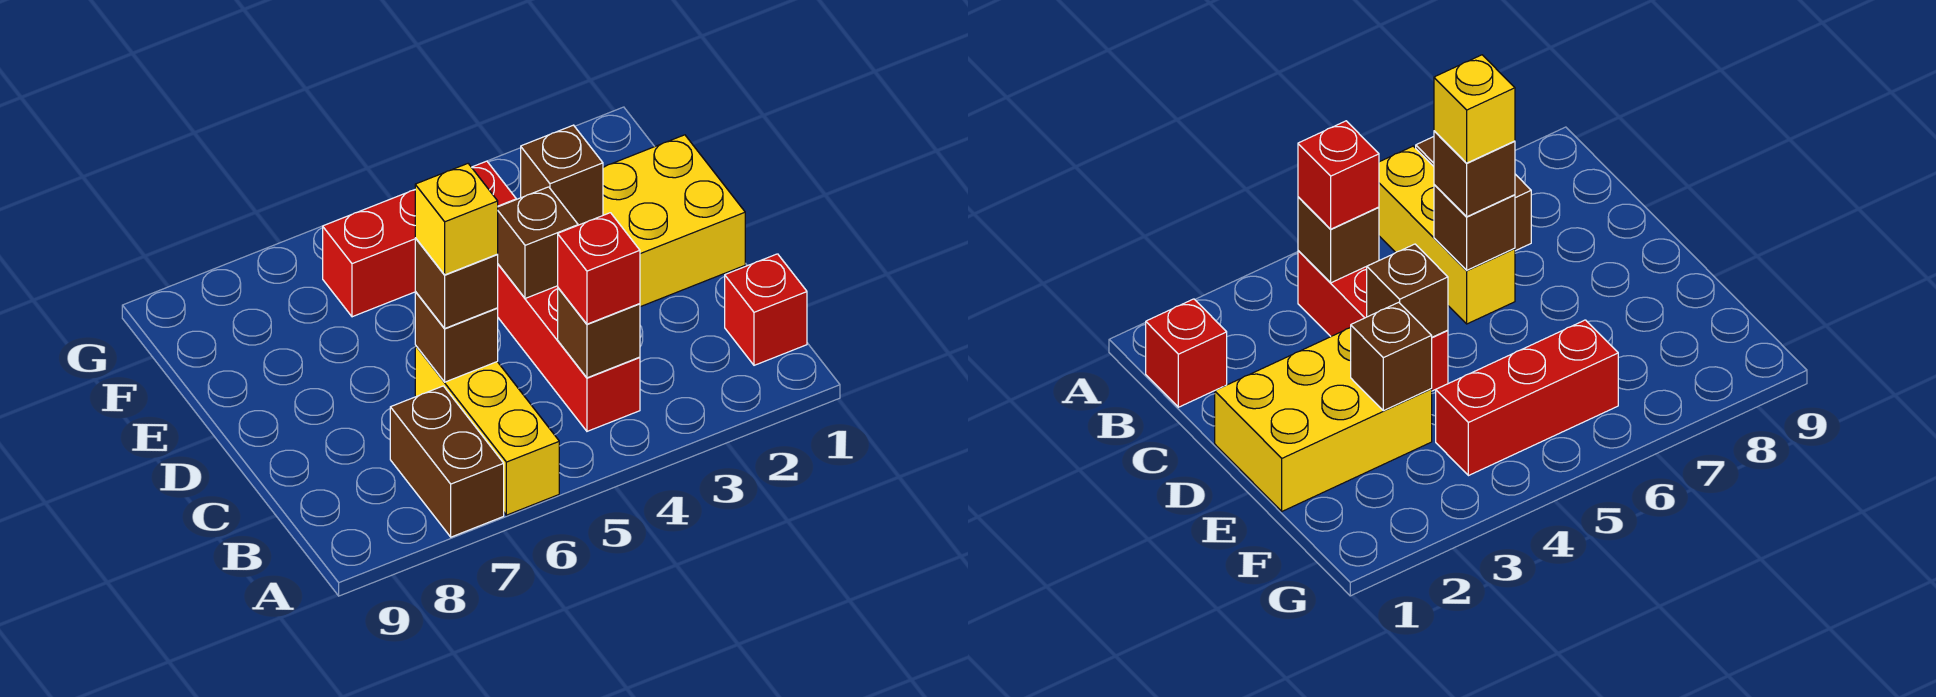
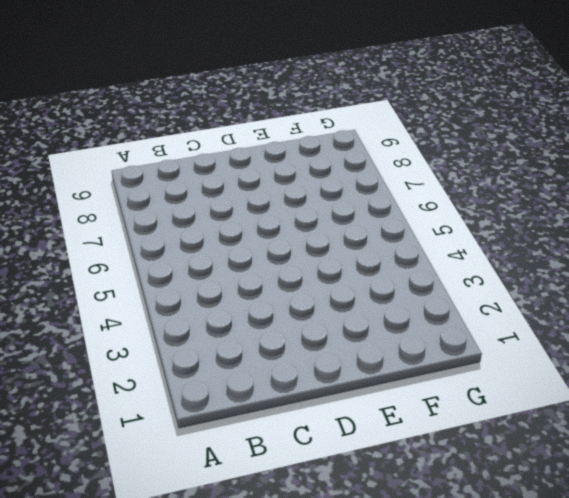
none -> yellow brick A6:C6 level 1
none -> brown brick A7:B7 level 1
none -> red brick B1 level 1

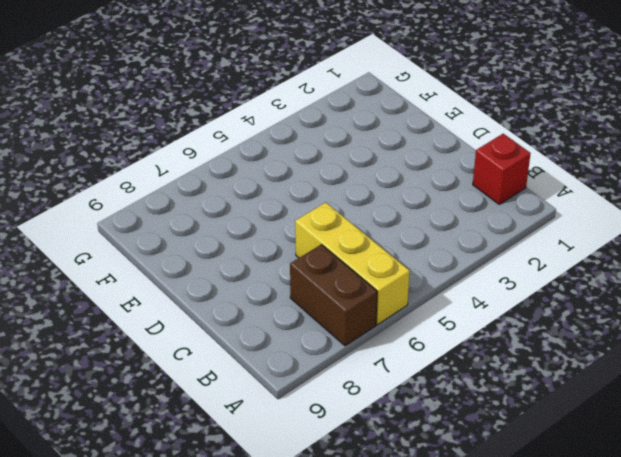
none -> red brick B4:D4 level 1
none -> yellow brick D1:E3 level 1
none -> red brick F4:F6 level 1

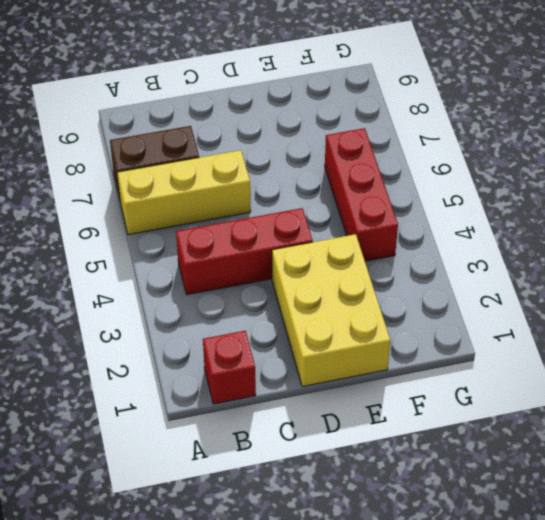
none -> brown brick B4 level 2
none -> brown brick C6 level 2
none -> brown brick D4 level 2

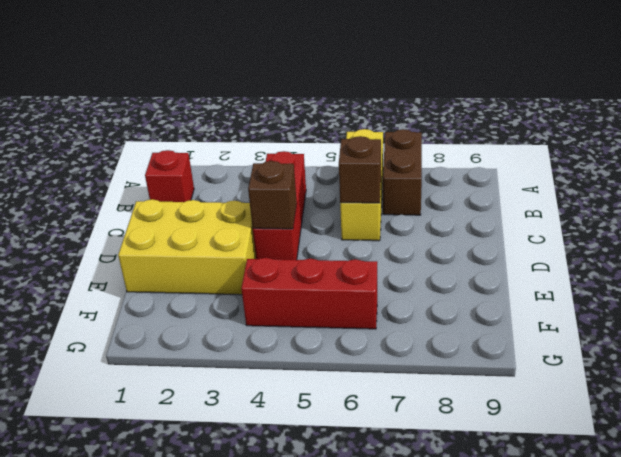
none -> brown brick B4 level 2
none -> brown brick E3 level 2
none -> red brick B4 level 3

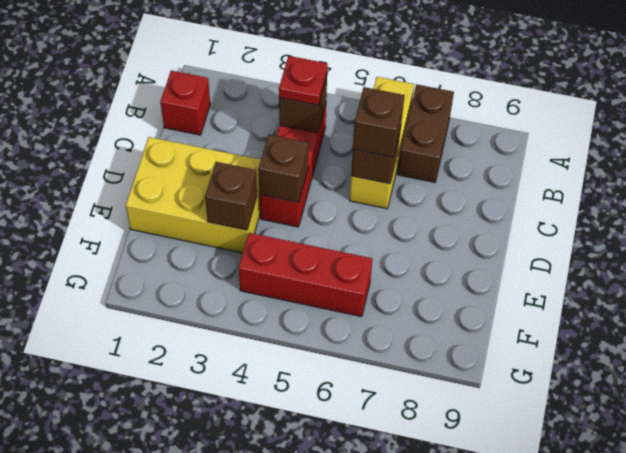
red plate B4 level 3 -> red brick B4 level 3
none -> yellow brick C6 level 4

